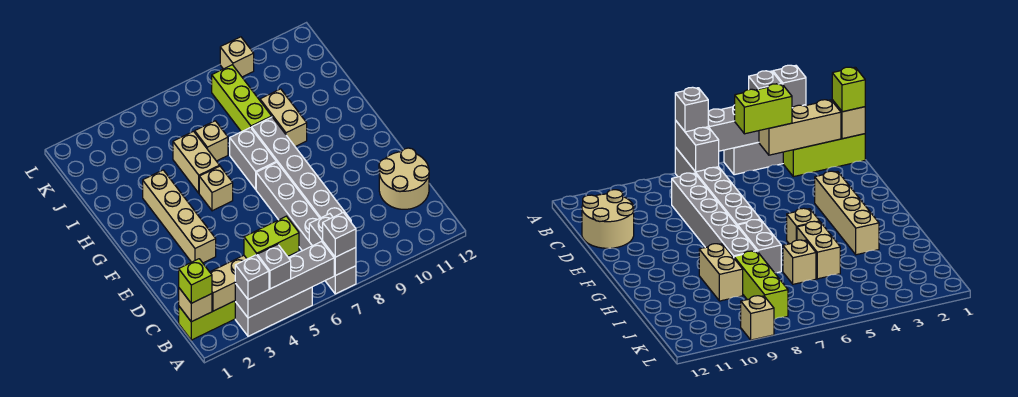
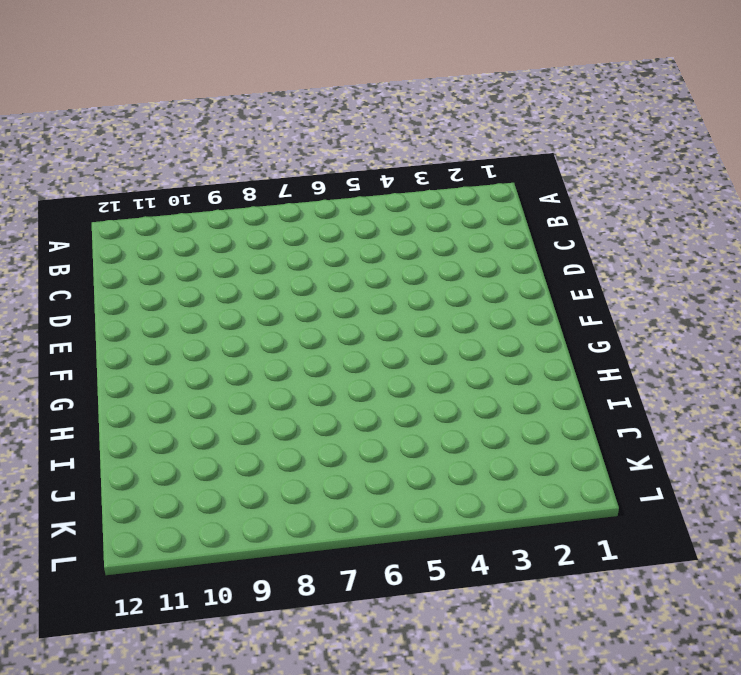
none -> grey brick A3:A5 level 1
none -> grey brick A7:F7 level 1
none -> lime brick B1:B3 level 1

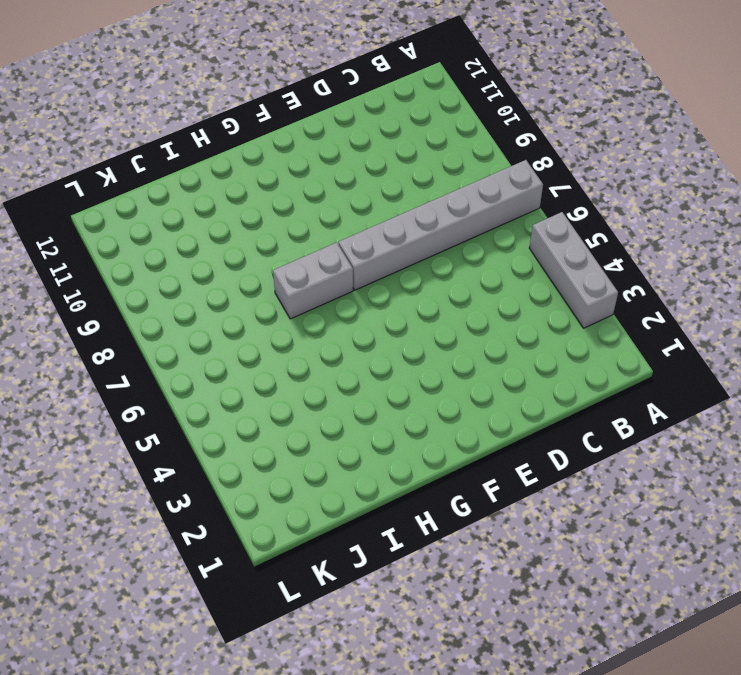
none -> lime brick B1:B3 level 1
none -> grey brick C8:H8 level 1
none -> tan round brick C11:D12 level 1

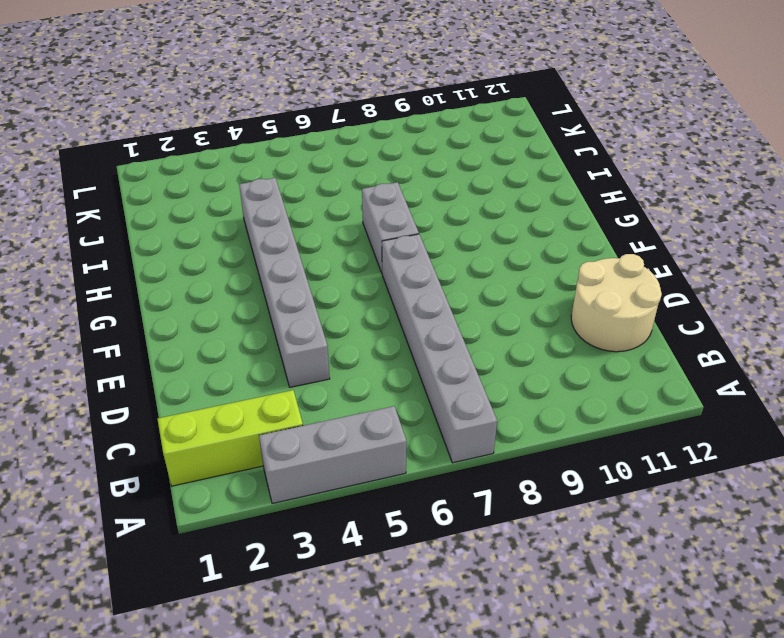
grey brick D4:I4 level 1 -> grey brick C8:H8 level 1
none -> tan brick E3:H3 level 1
none -> tan brick G5 level 1
none -> tan brick H5:I5 level 1

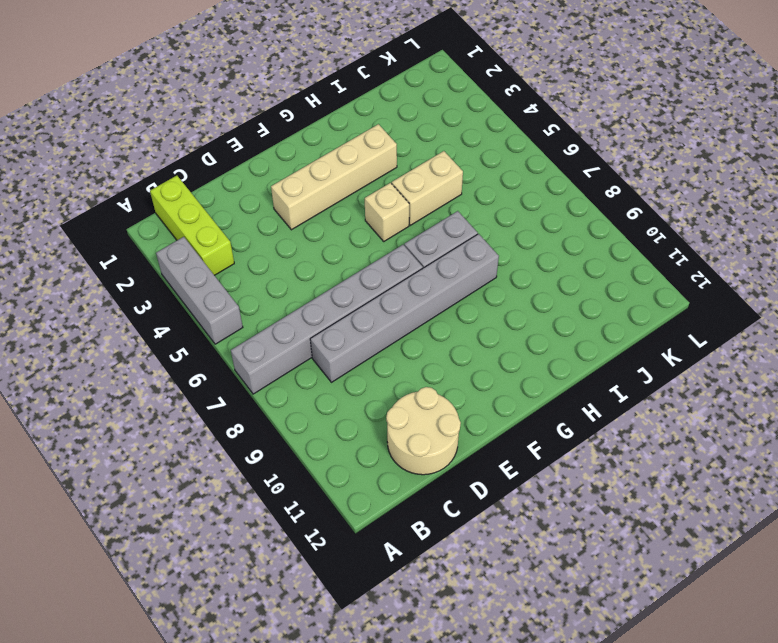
none -> tan brick H9:I9 level 1
none -> tan brick I6 level 1
none -> lime brick I8:K8 level 1

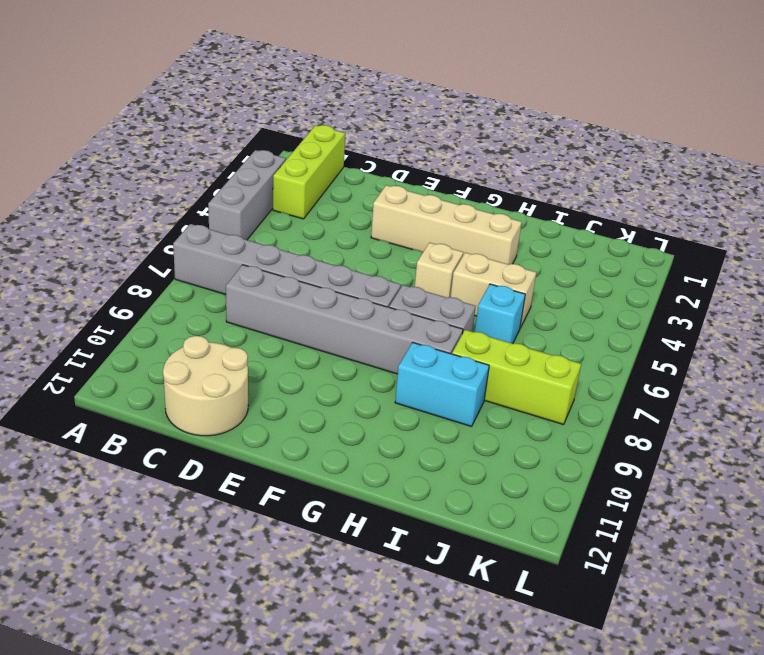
cyan brick H9:I9 level 1 -> tan brick H9:I9 level 1
cyan brick I6 level 1 -> tan brick I6 level 1
none -> tan brick L9 level 1
none -> grey brick A3:A6 level 2
none -> grey brick A7:B7 level 2

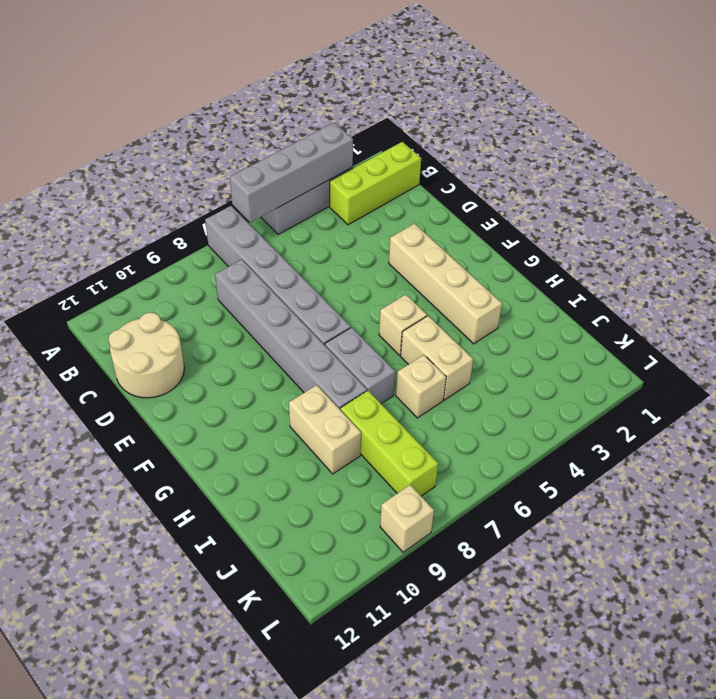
none -> grey brick A7:B7 level 2
none -> tan brick B1 level 2
none -> tan brick B2:B4 level 2

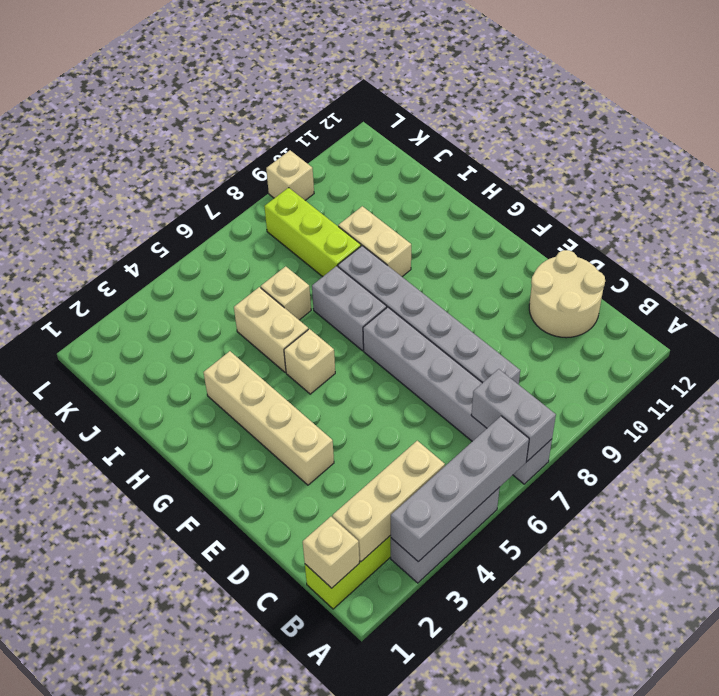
none -> grey brick A3 level 3
none -> grey brick A4 level 3
none -> grey brick A7 level 3

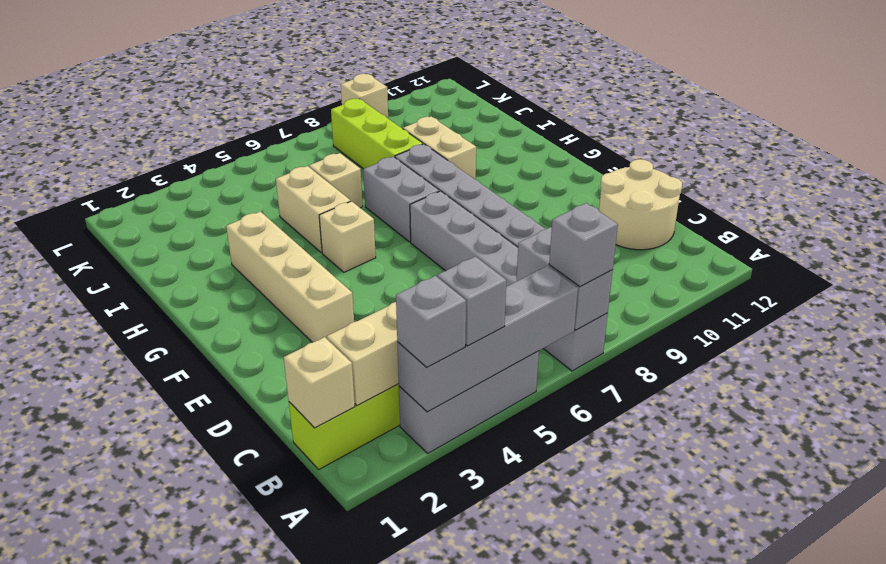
none -> lime brick B1 level 3
none -> lime brick B4:B5 level 3

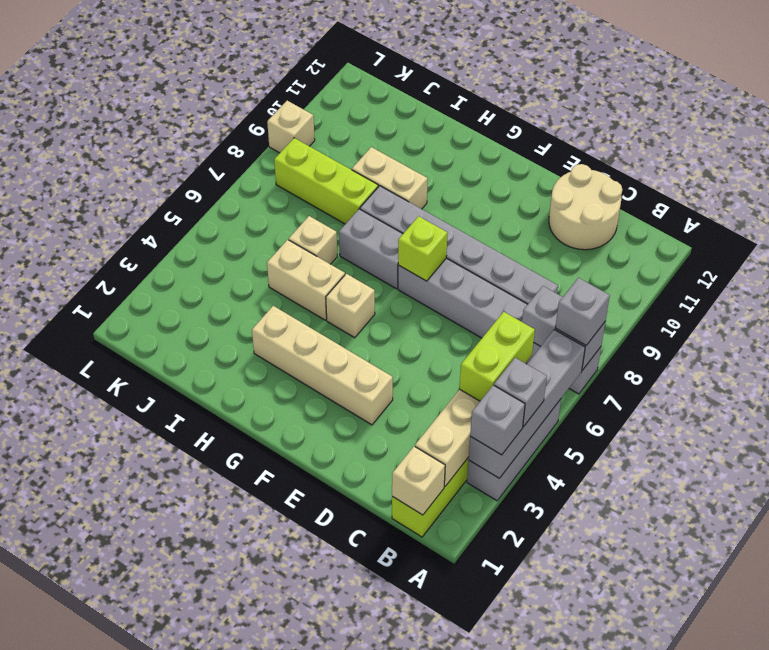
lime brick F7 level 2 -> lime brick B1 level 3

